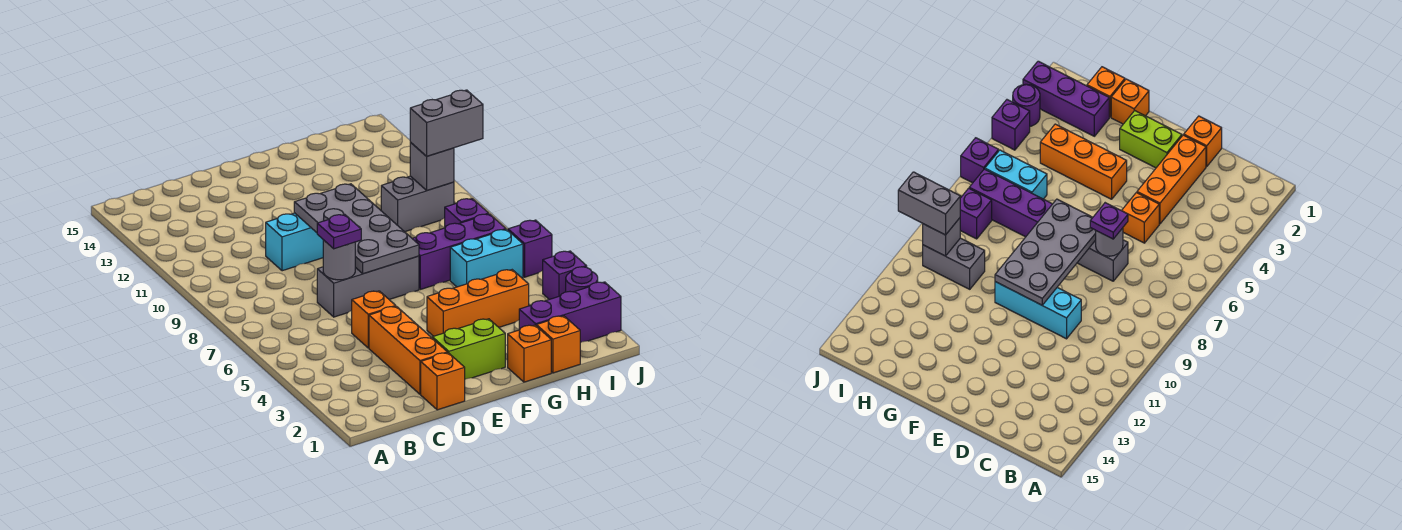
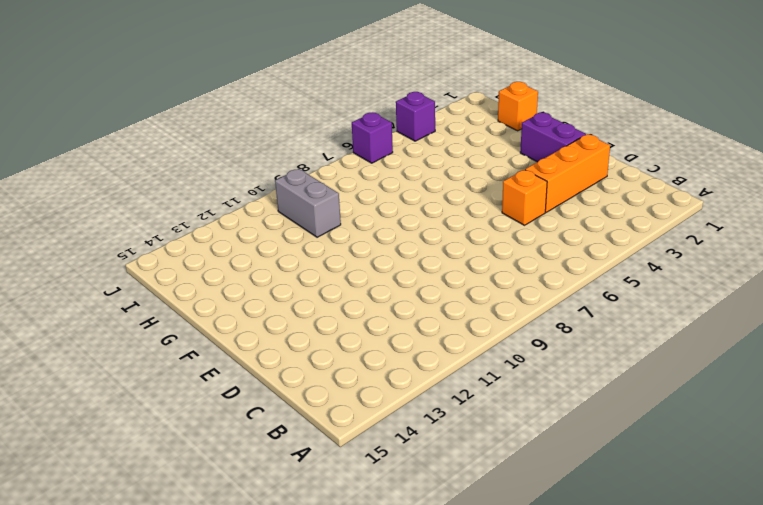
purple brick E2:F2 level 1 -> lime brick E2:F2 level 1
none -> orange brick D1 level 1
none -> grey brick D7:F7 level 1
none -> cyan brick D10:F10 level 1

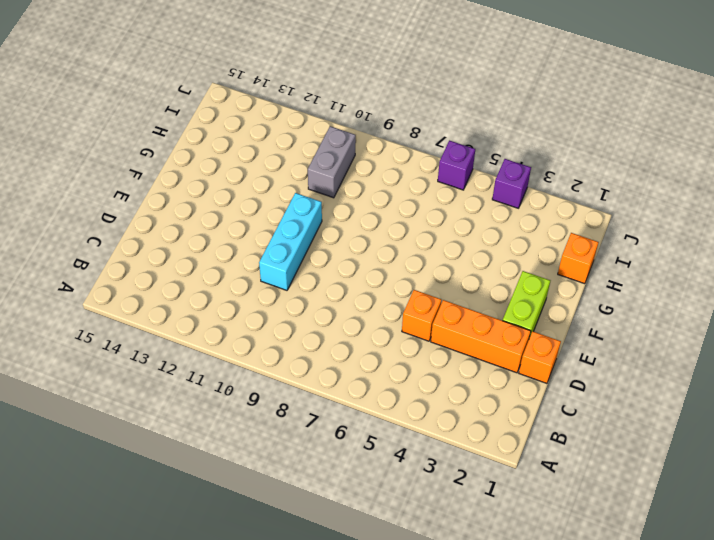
none -> grey brick D7:F7 level 1
none -> orange brick F4:H4 level 1
none -> orange brick G1 level 1

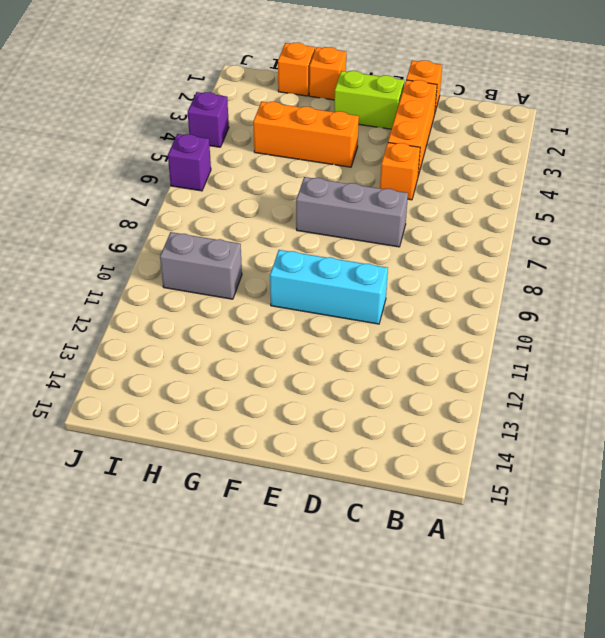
none -> purple brick G7:I7 level 1
none -> purple brick H2:J2 level 1
none -> cyan brick H6:I6 level 1

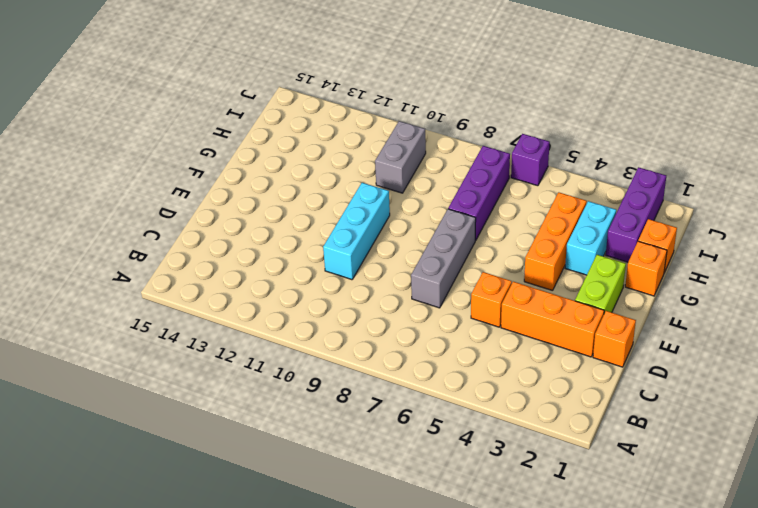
cyan brick G3:H3 level 1 -> cyan brick H6:I6 level 1
none -> purple brick I8 level 1
none -> purple round brick J3 level 1
none -> purple brick J4 level 1

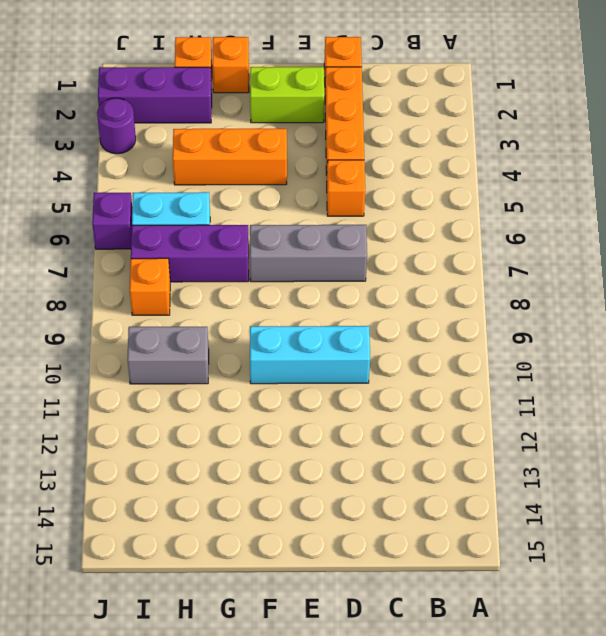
orange brick I8 level 1 -> purple brick I8 level 1
none -> purple brick J4 level 1
none -> grey round brick D7 level 2
none -> grey plate E7:F10 level 2

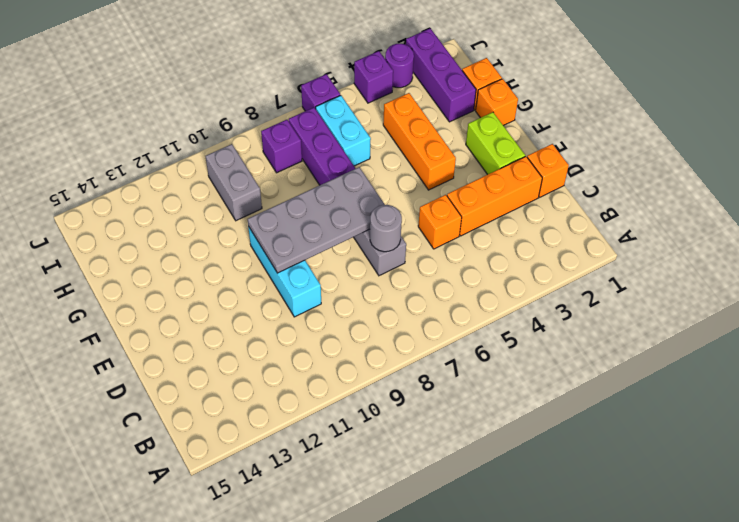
none -> grey brick I10 level 2
none -> purple plate D7 level 3
none -> grey brick I10:J10 level 3

